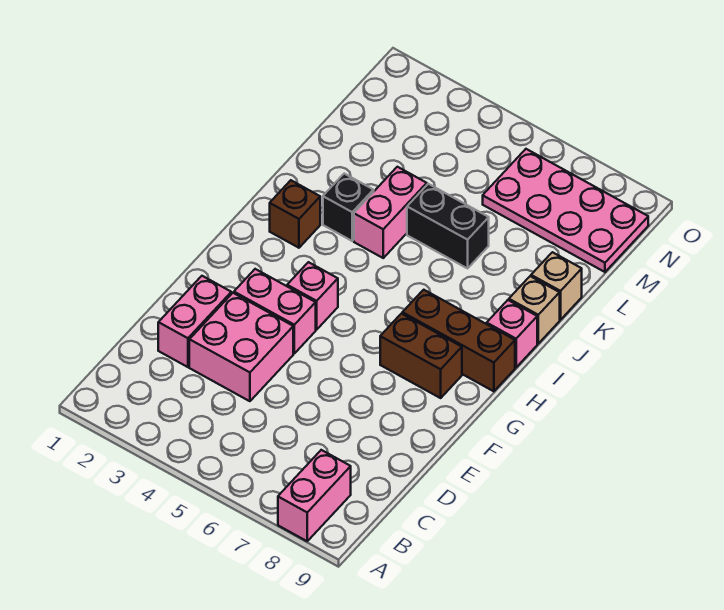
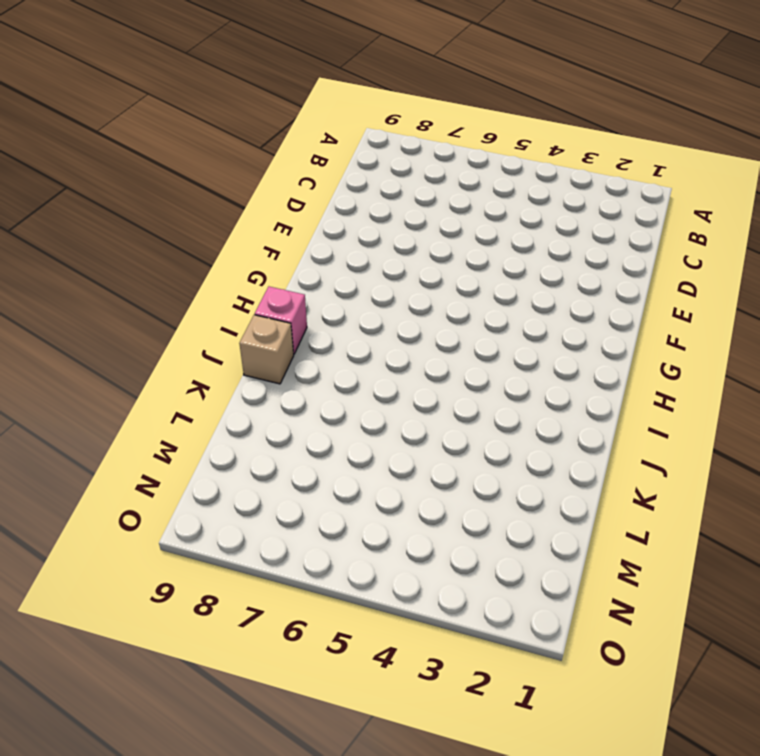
none -> pink brick A8:B8 level 1
none -> pink brick D2:E2 level 1
none -> pink brick D3:E4 level 1

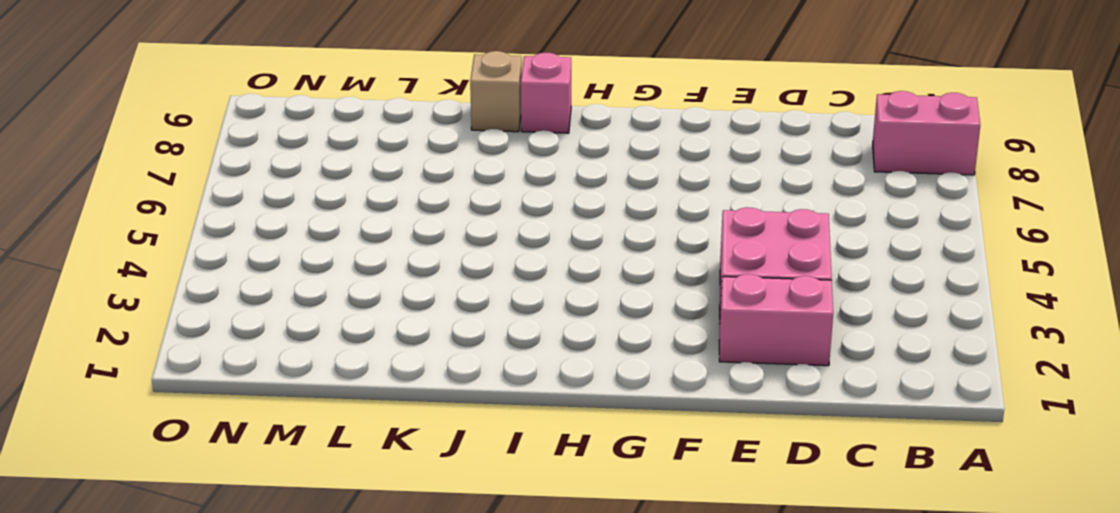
none -> pink brick F3:F4 level 1
none -> pink brick G4 level 1
none -> brown brick G7:G8 level 1

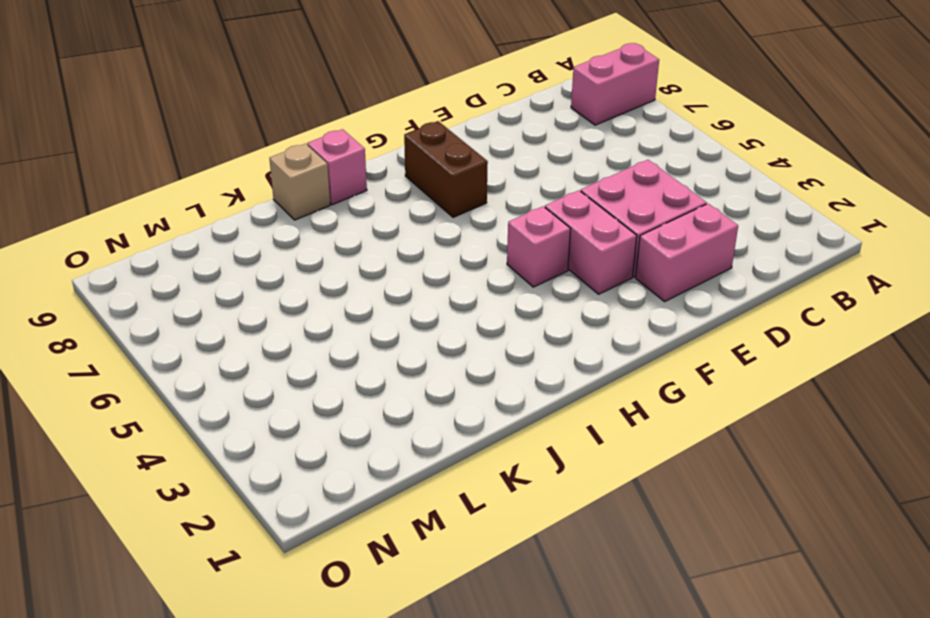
none -> brown brick H7:H9 level 1
none -> brown brick I2 level 1
none -> black brick J3 level 1

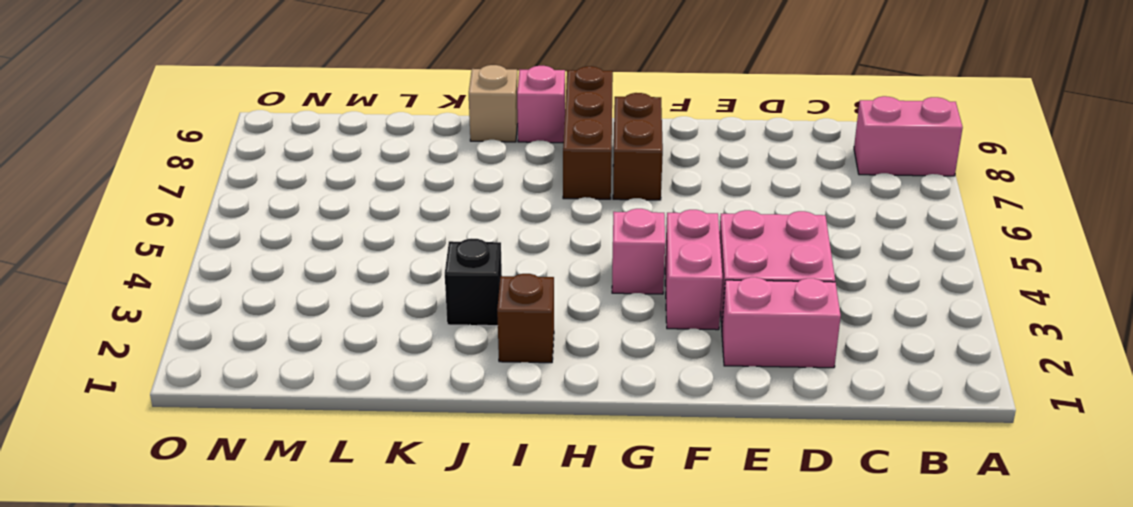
none -> pink brick J4:K4 level 1
none -> black brick K5:K6 level 1
none -> tan brick K9 level 1

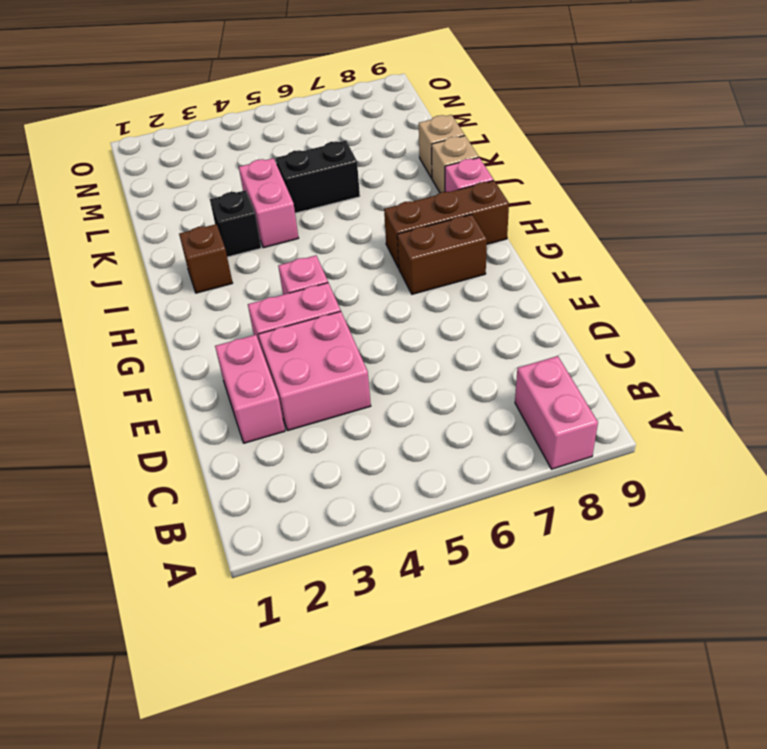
none -> pink plate M6:N9 level 1

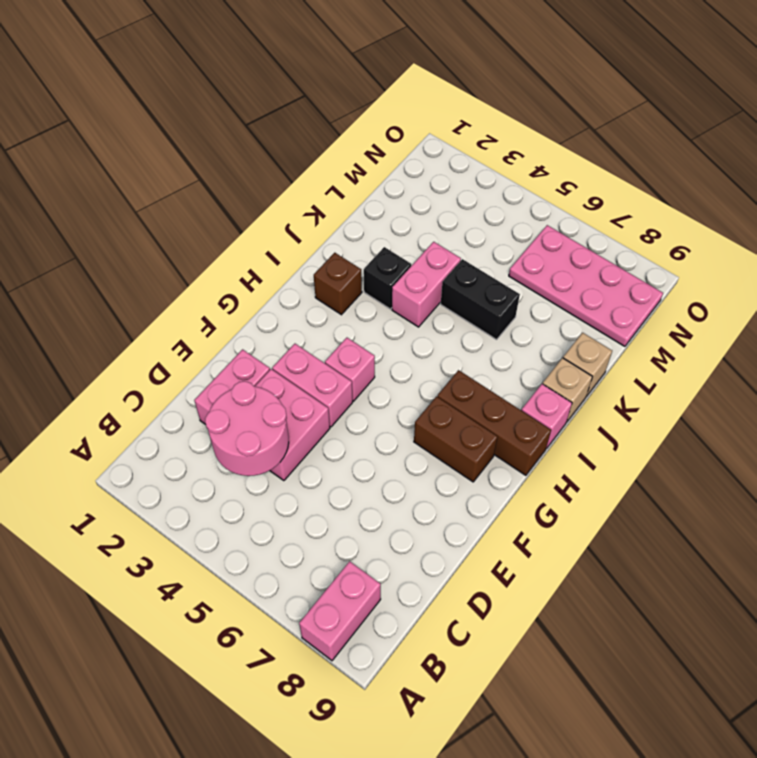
pink round brick C3:D4 level 2 -> none

